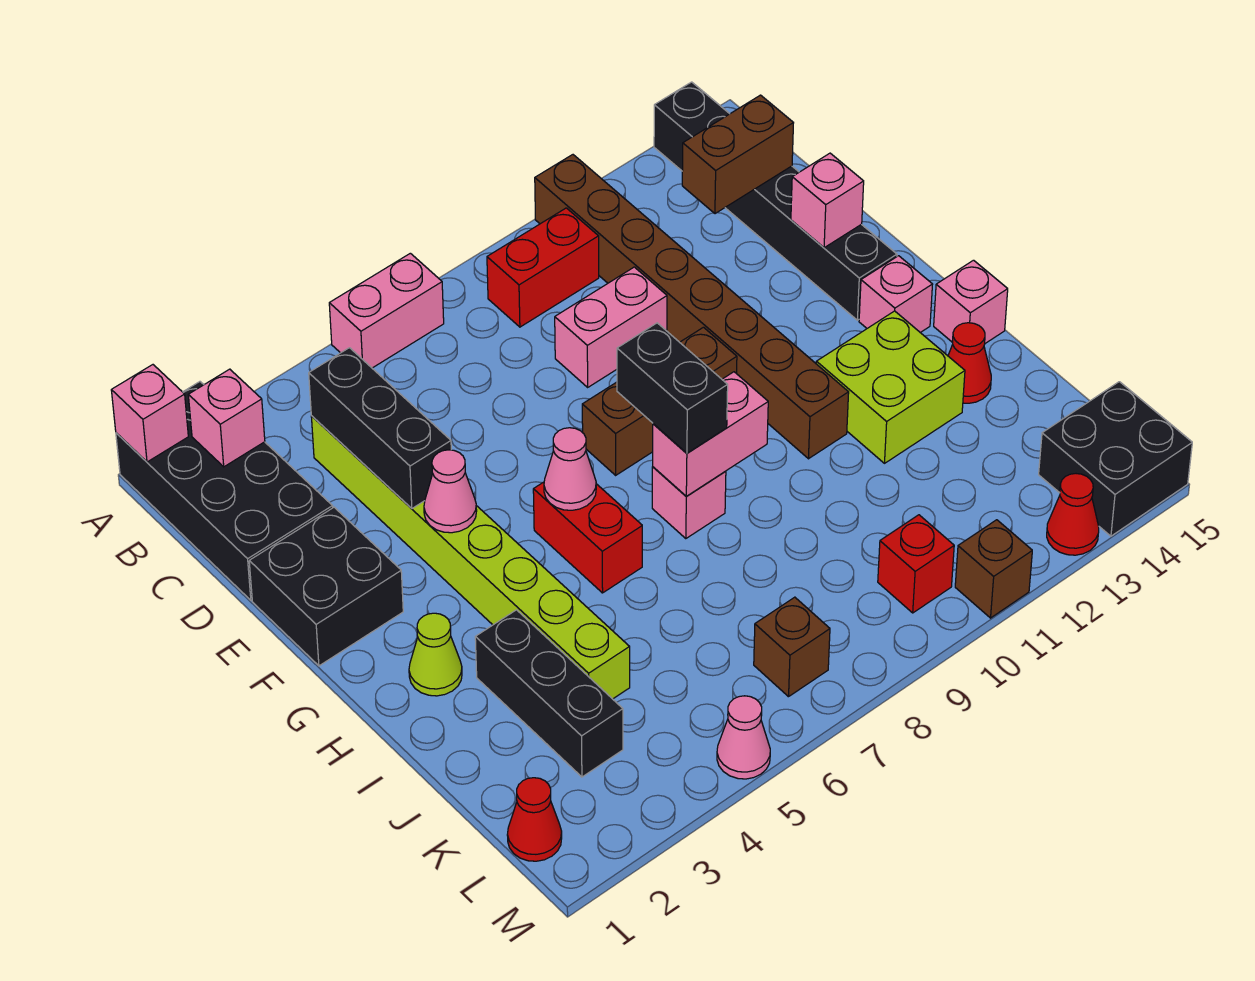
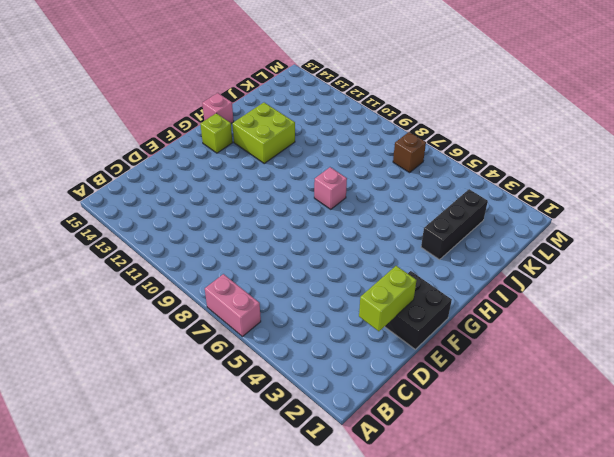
lime brick D2:E2 level 2 -> none
lime brick G14 level 1 -> pink brick G14 level 1
none -> black brick A1:D2 level 1
none -> brown brick A11:H11 level 1
none -> black brick A14:F14 level 1
none -> red brick B9:B10 level 1

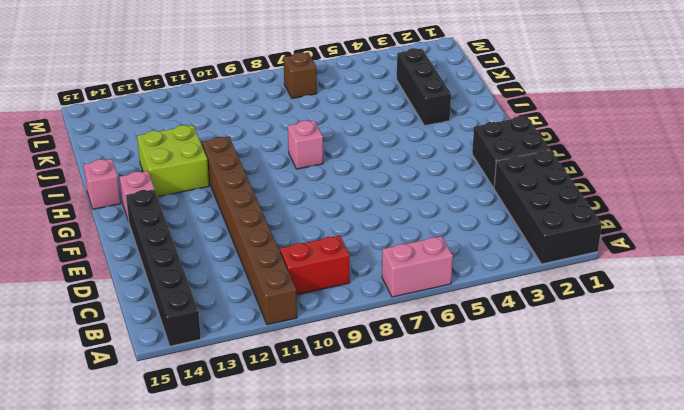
none -> lime brick C4:J4 level 1
none -> pink brick D9:D10 level 1
none -> brown brick F8:F10 level 1
none -> red brick G6:H6 level 1

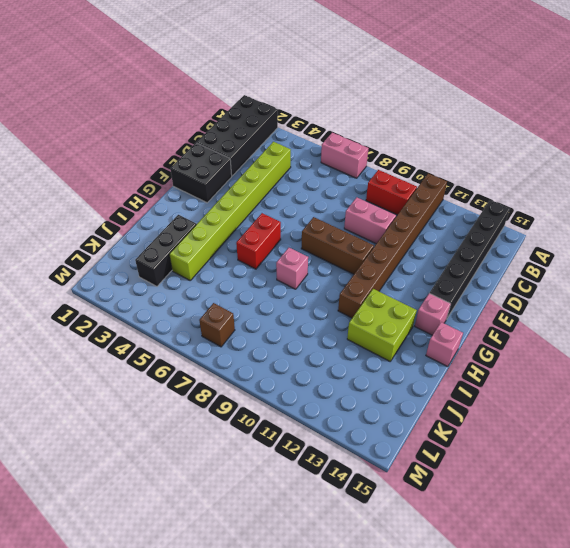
none -> lime cone H2 level 1
none -> red cone I14 level 1
none -> red cone L1 level 1
none -> red brick L10 level 1

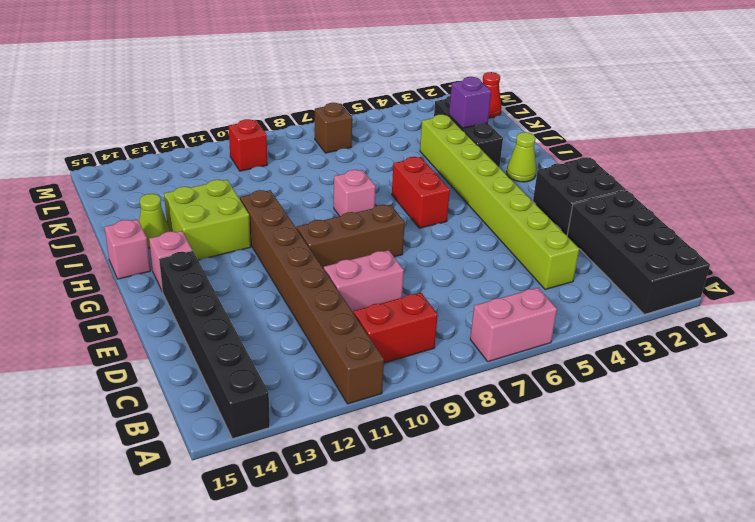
lime cone I14 level 1 -> red cone I14 level 1
purple brick J3 level 2 -> none
none -> black brick L14:M15 level 1
none -> pink cone M5 level 1
none -> brown brick M11 level 1
none -> red cone M13 level 1

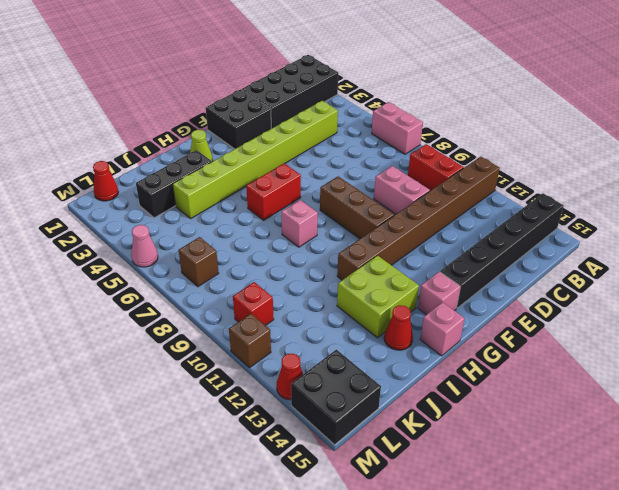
none -> pink brick A1 level 2
none -> pink brick B2 level 2
none -> black brick C4:E4 level 2
none -> brown brick C13:C14 level 2

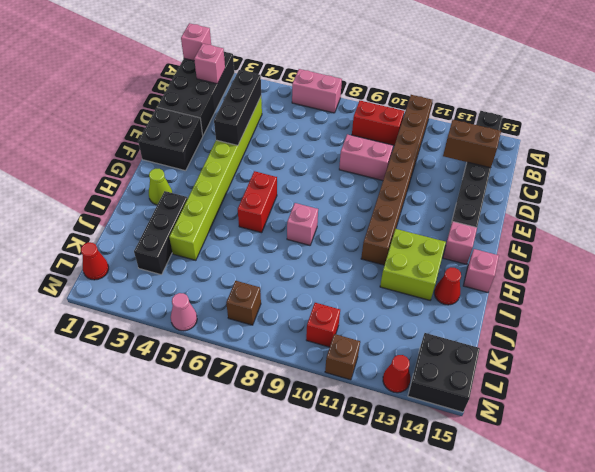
none -> brown brick F8:F10 level 1
none -> pink brick E14 level 2
none -> pink cone F4 level 2
none -> pink cone G6 level 2

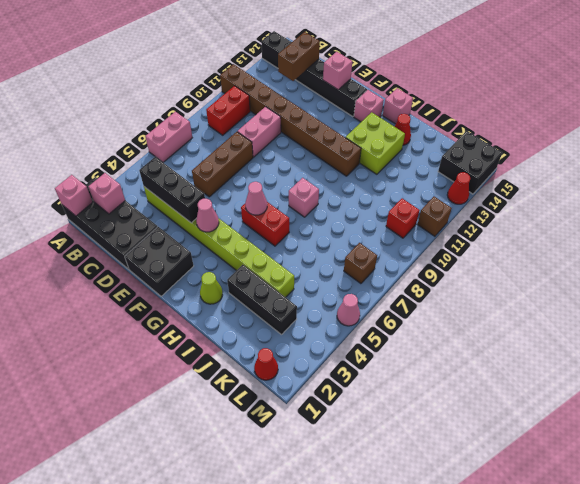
brown brick D6:D8 level 1 -> brown brick F8:F10 level 1
none -> pink brick H8:H9 level 2
none -> black brick G8:H8 level 3

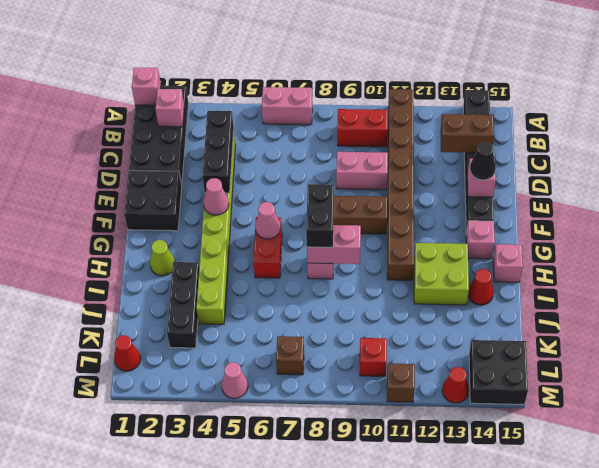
black cone E14 level 3 -> none

